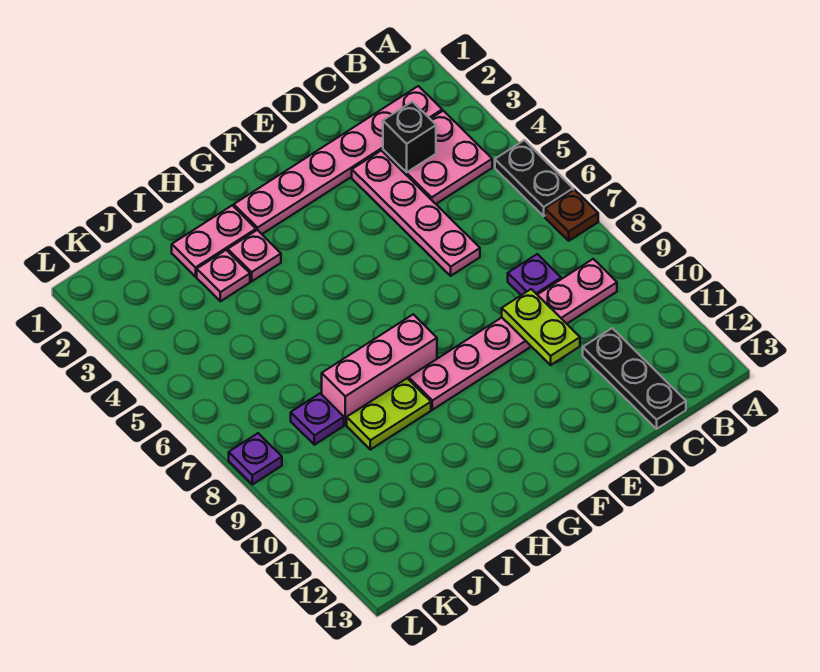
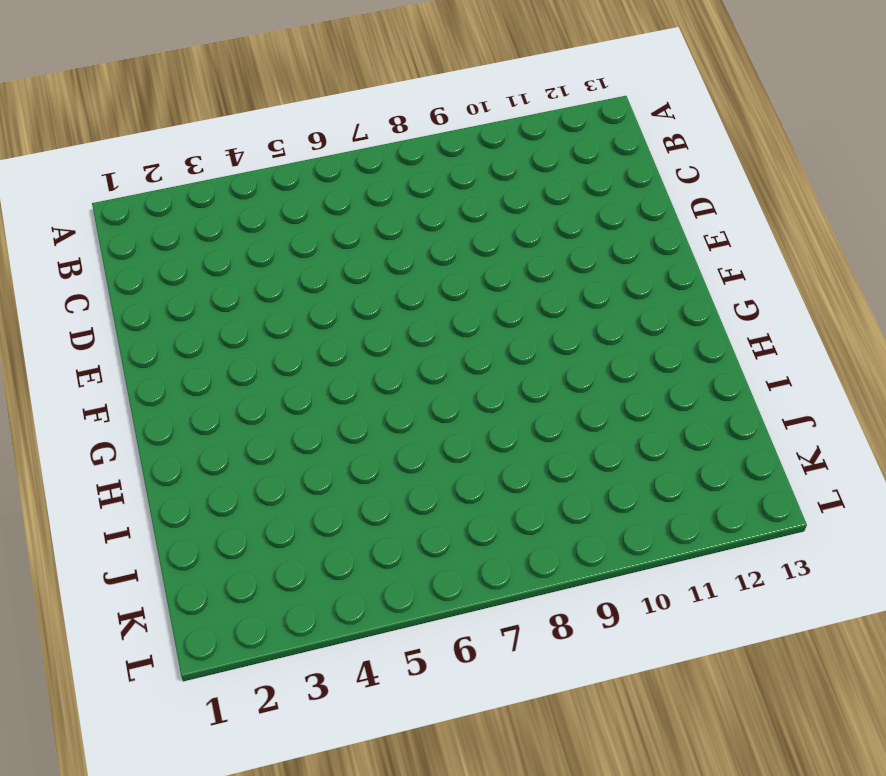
none -> black plate A5:A6 level 1
none -> brown plate A7 level 1
none -> pink plate B2:G2 level 1

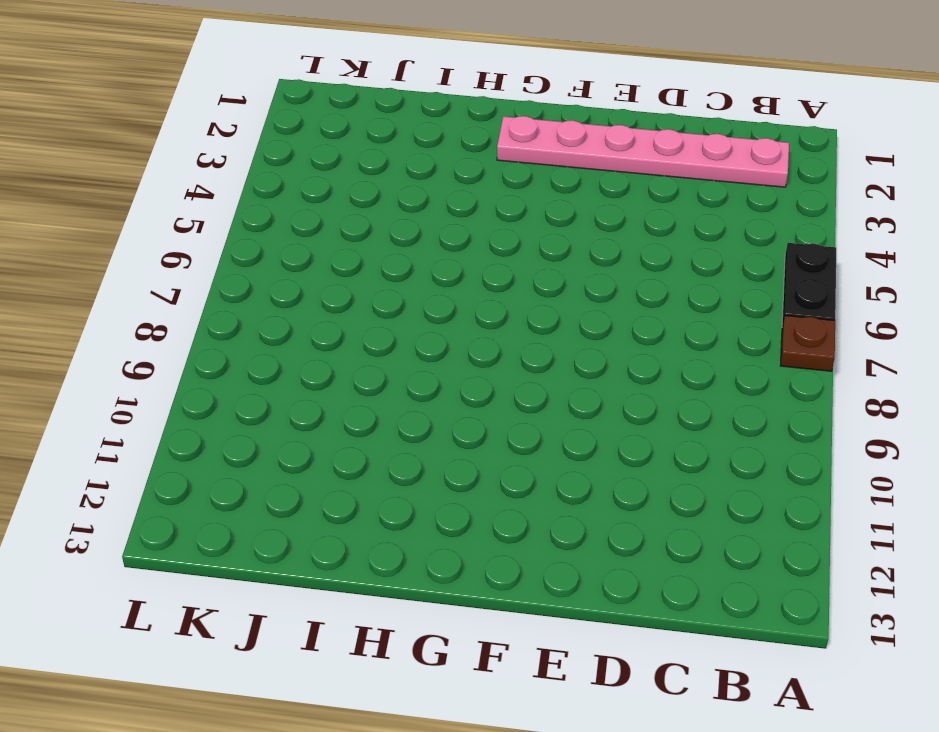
none -> pink plate B3:C4 level 1
none -> pink plate B9:G9 level 1
none -> purple plate C8 level 1

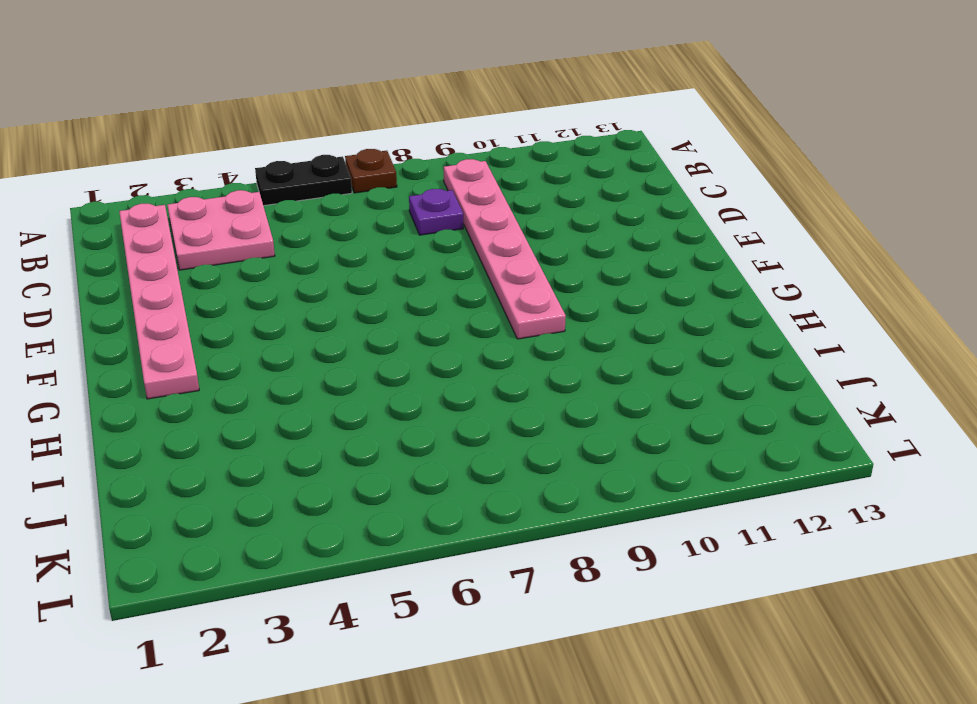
none -> black plate C11:C13 level 1
none -> pink plate D3:D6 level 1
none -> pink brick G8:I8 level 1

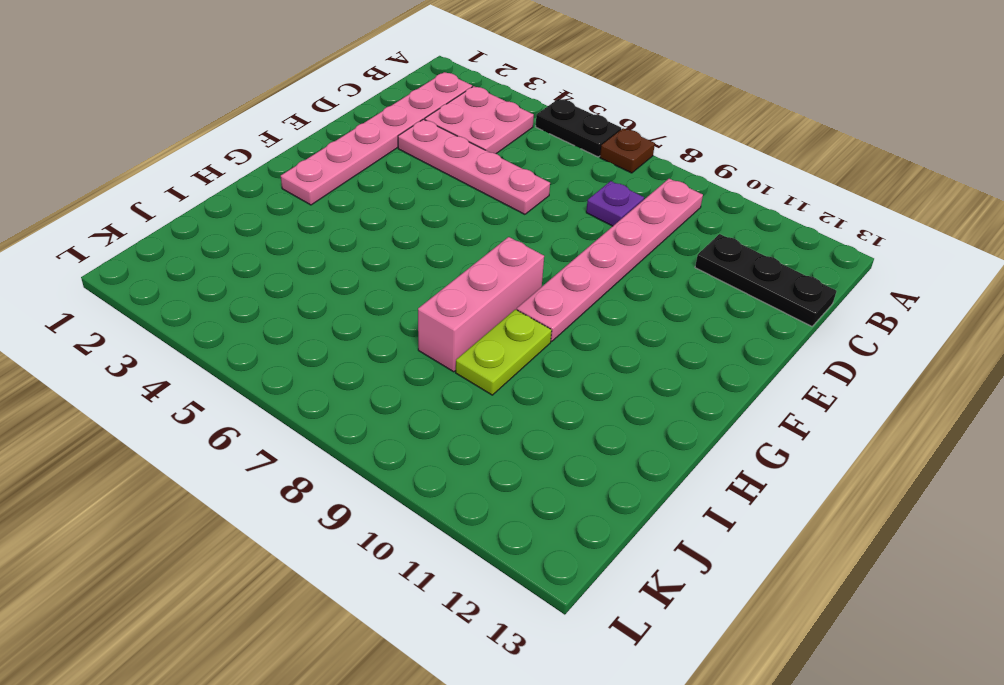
none -> pink plate H2:I2 level 1
none -> pink plate H3 level 1
none -> pink plate I3 level 1

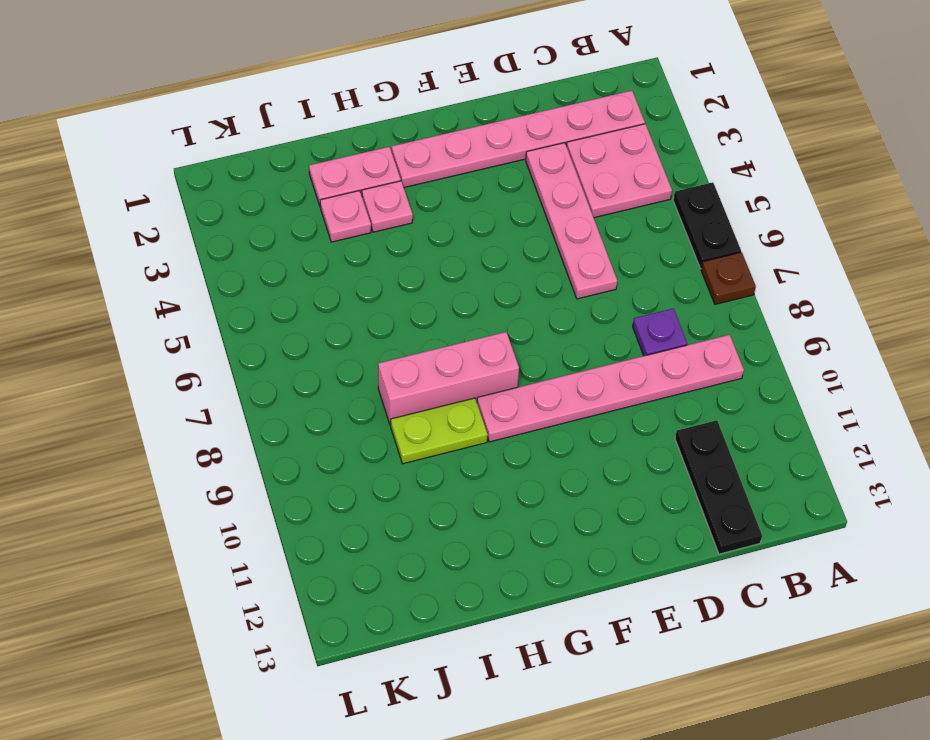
none -> purple plate J8 level 1
none -> purple plate L8 level 1
none -> black brick C3 level 2

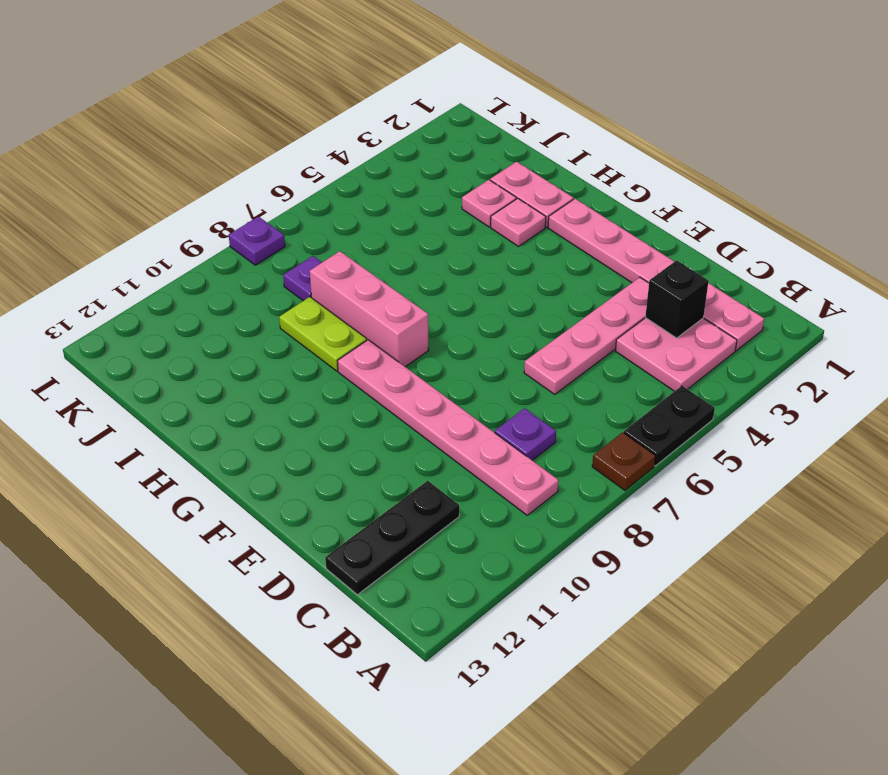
none -> lime plate D9:D10 level 2

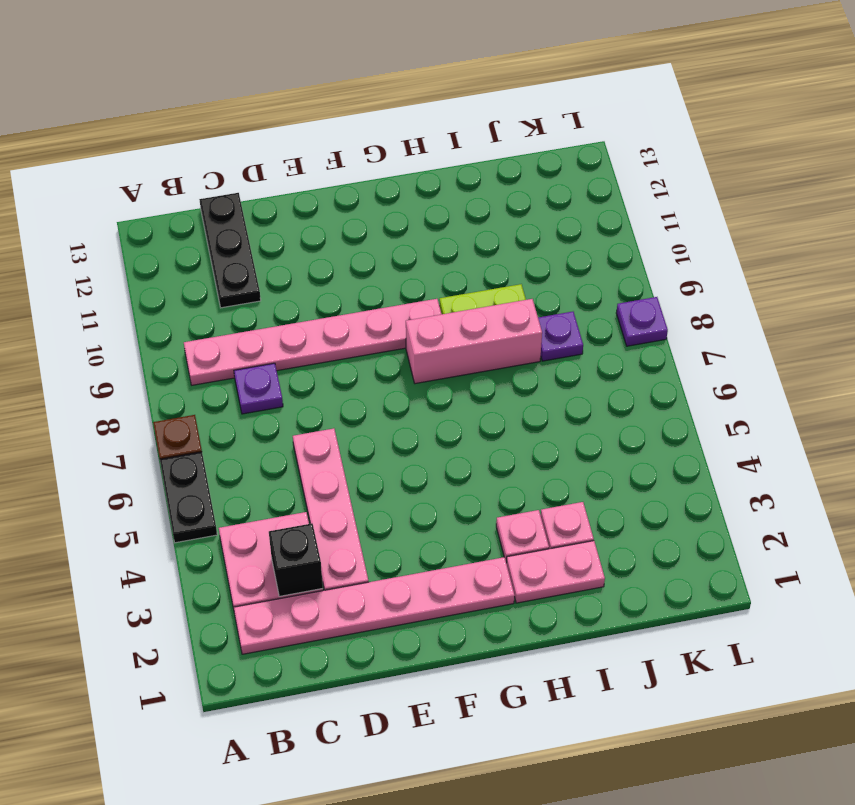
none -> lime plate D9:D10 level 2

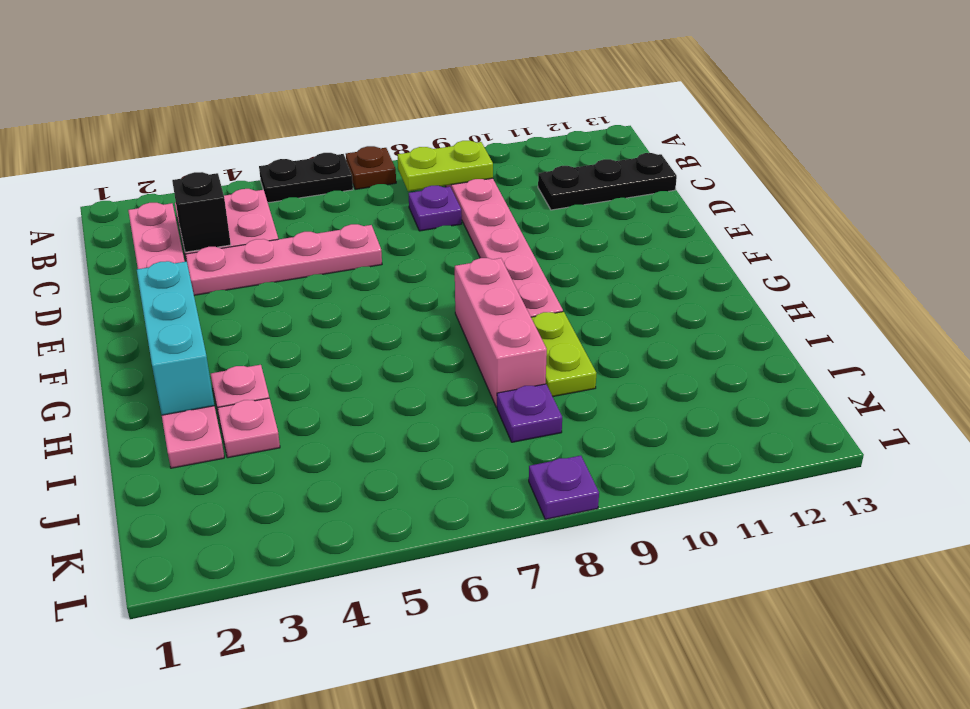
lime plate B8:B9 level 2 -> lime plate D9:D10 level 2
cyan brick F2:H2 level 2 -> none

